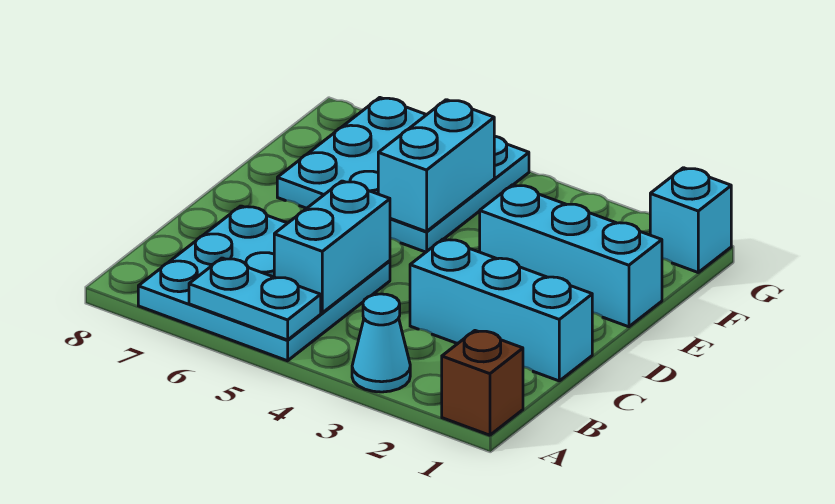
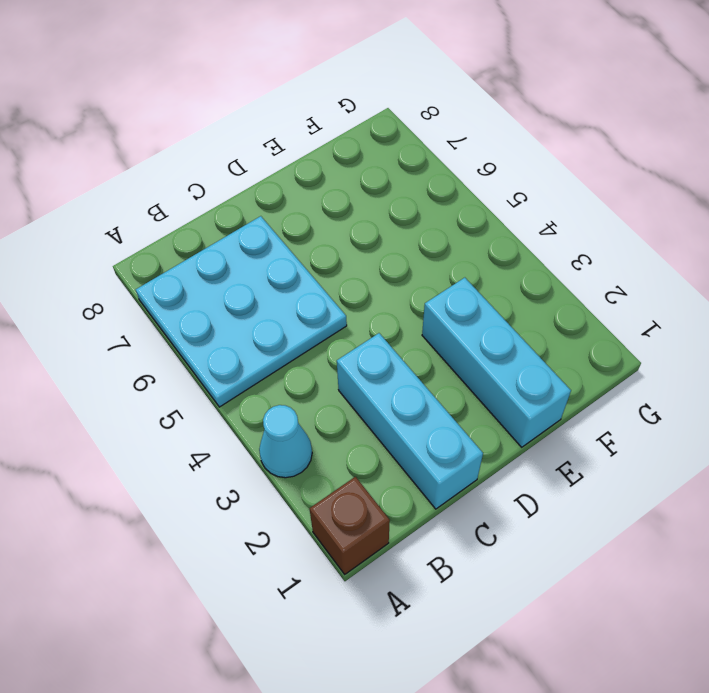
none -> cyan plate E5:G7 level 1
none -> cyan brick G1 level 1

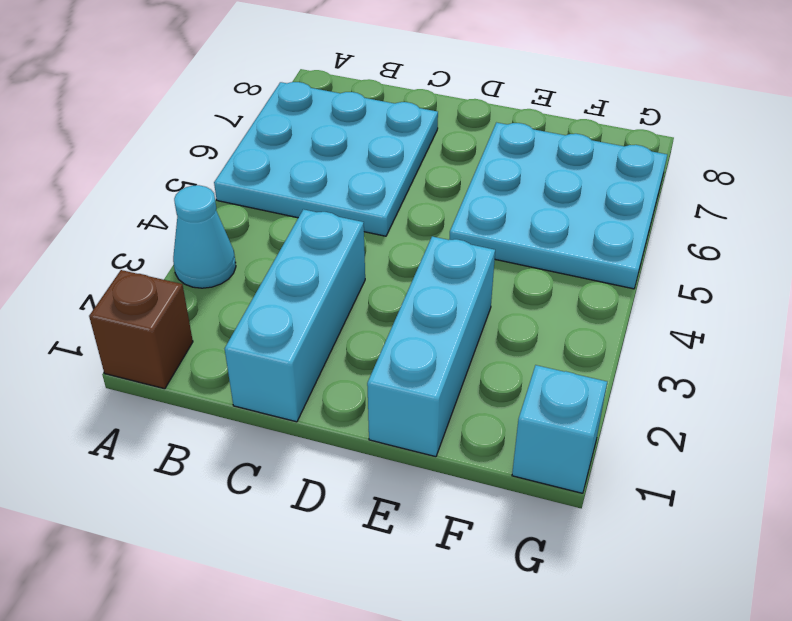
none -> cyan plate A5:A6 level 2
none -> cyan brick B5:C5 level 2

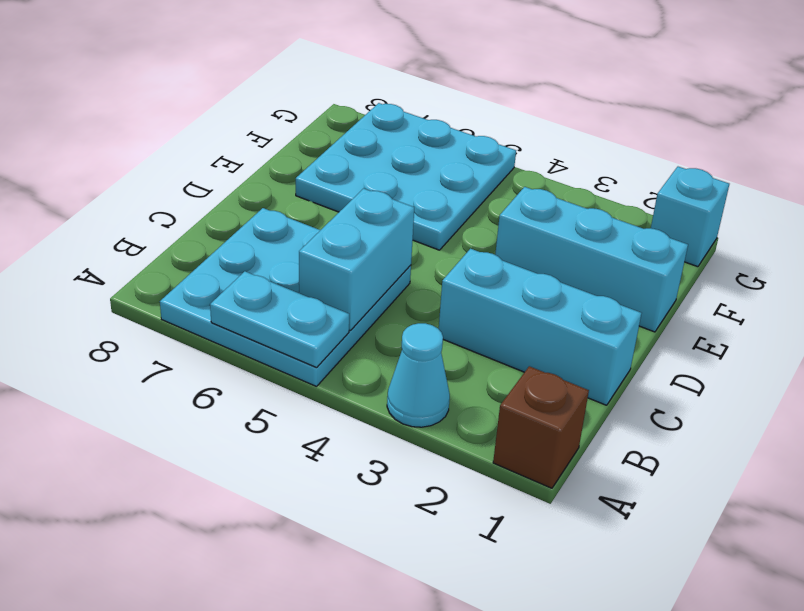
none -> cyan brick E5:F5 level 2

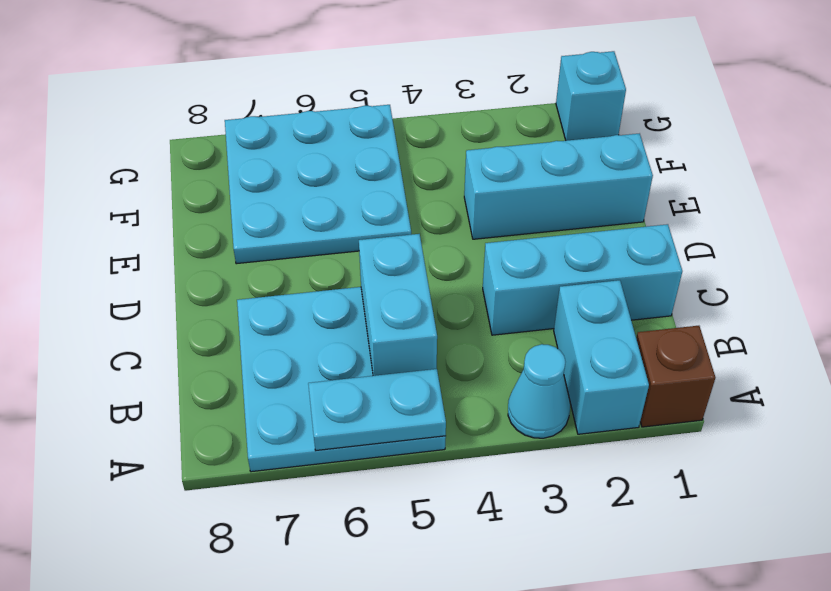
cyan brick A2:B2 level 1 -> cyan brick E5:F5 level 2

